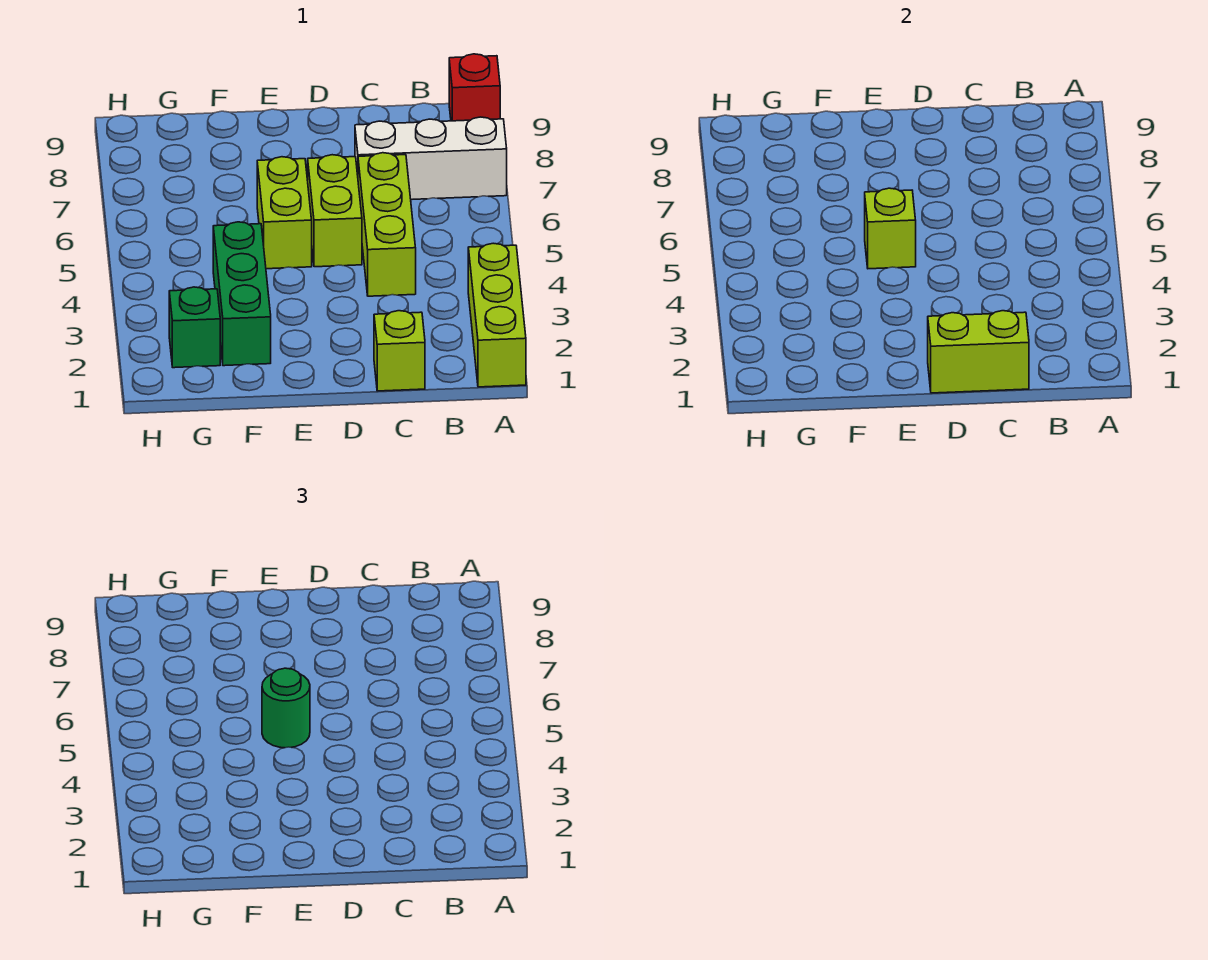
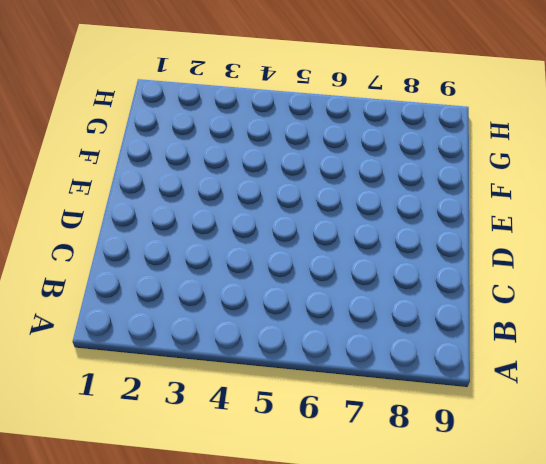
none -> lime brick A1:A3 level 1
none -> white brick A7:C7 level 1
none -> red brick A9 level 1

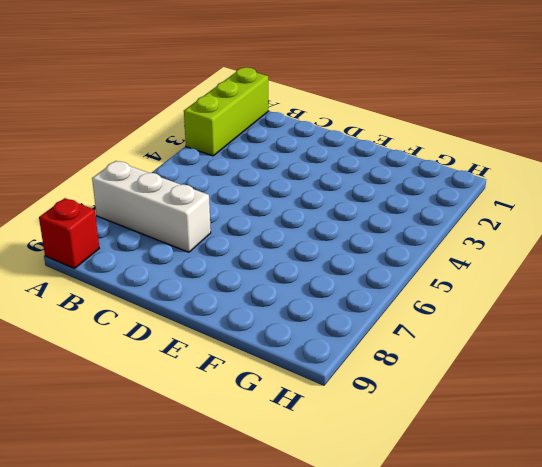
none -> lime brick C1 level 1
none -> lime brick C4:C6 level 1
none -> lime brick D5:D6 level 1

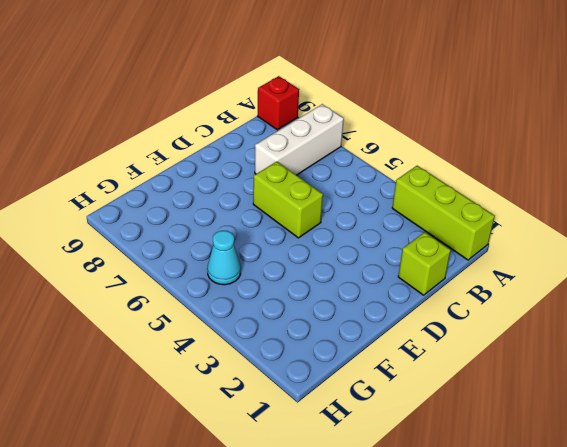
cyan cone G5 level 1 -> none
none -> lime brick C4:C6 level 1
none -> lime brick E5:E6 level 1
none -> green brick F2:F4 level 1

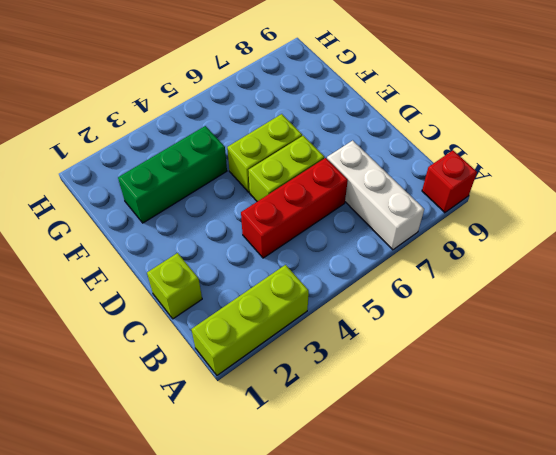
red brick C4:C6 level 1 -> lime brick C4:C6 level 1
none -> green brick G2 level 1
none -> lime brick C1:D1 level 2
none -> lime brick E5 level 2

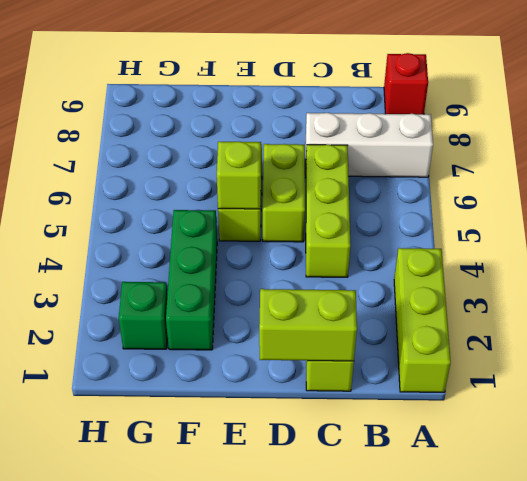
none -> green round brick E5 level 3

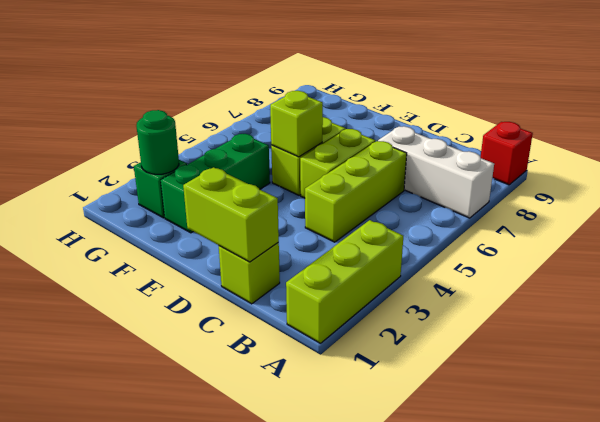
green round brick G2 level 2 -> green round brick E5 level 3

